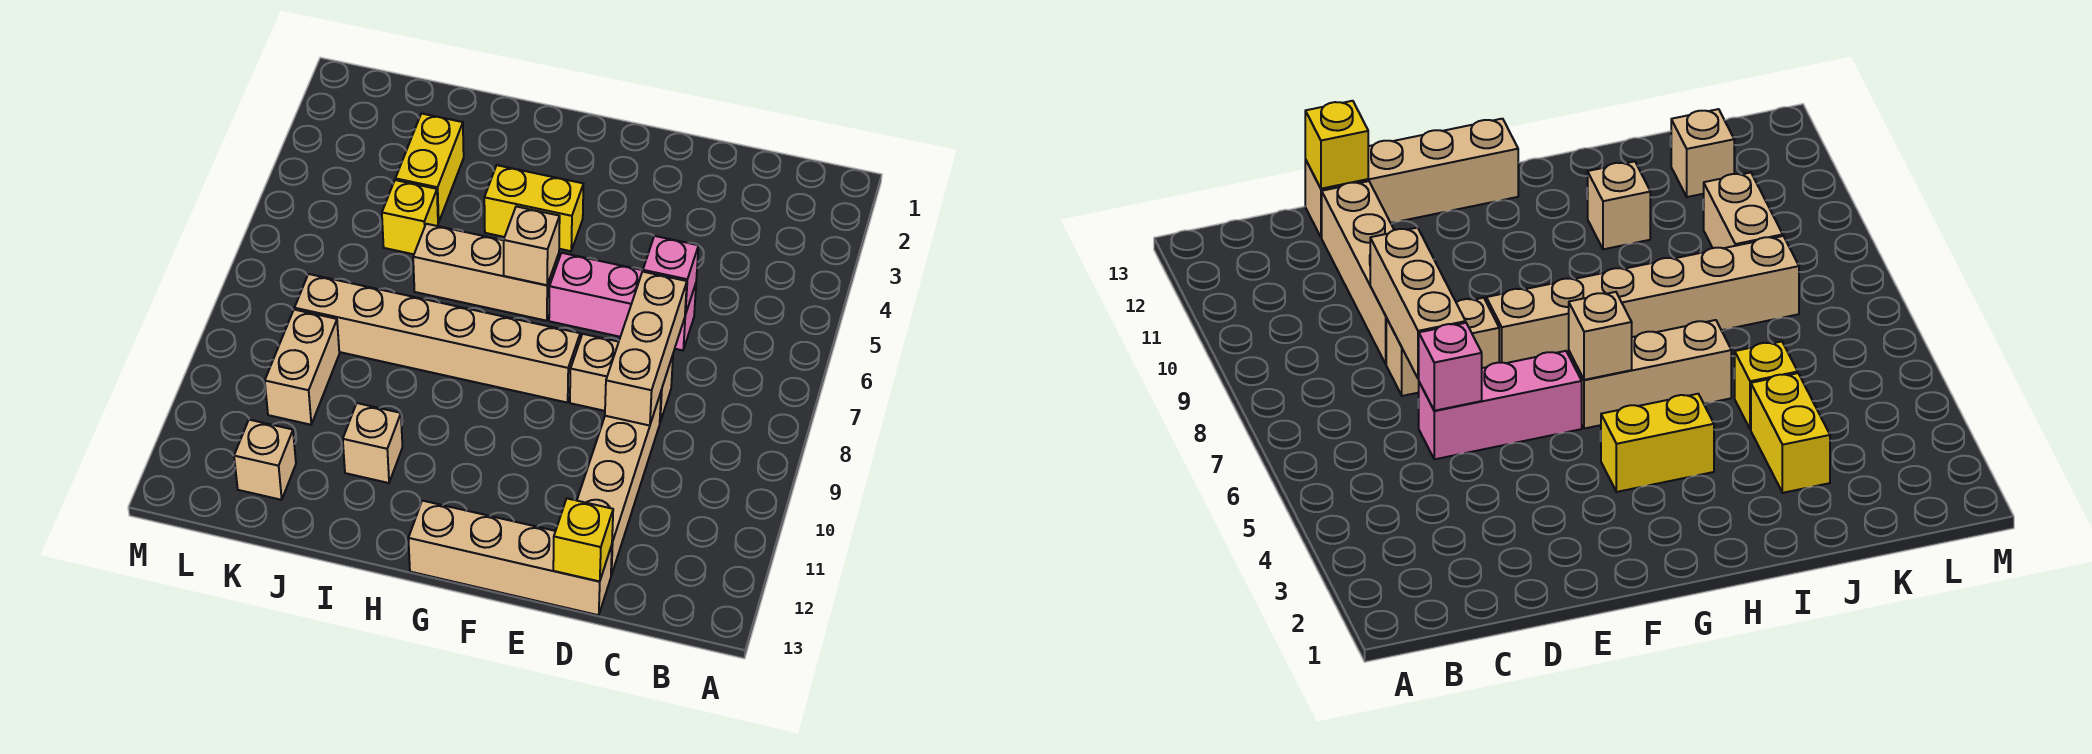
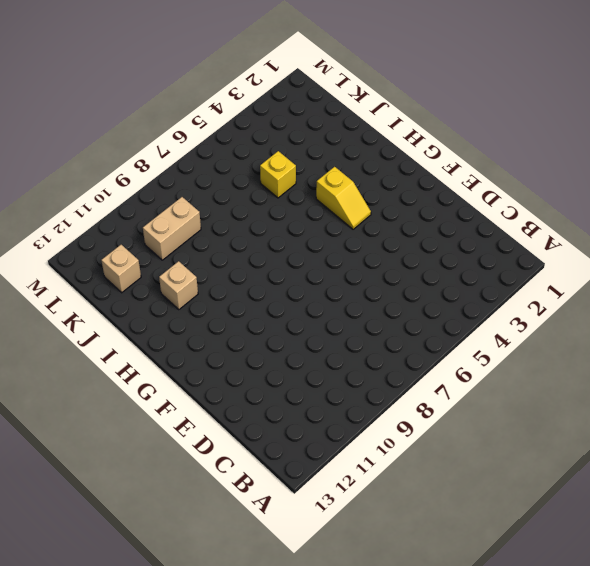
yellow slope G4:H4 level 1 top H -> yellow brick G4:H4 level 1
none -> pink brick D6:F6 level 1
none -> tan brick D8:E8 level 1
none -> tan brick D9:D12 level 1

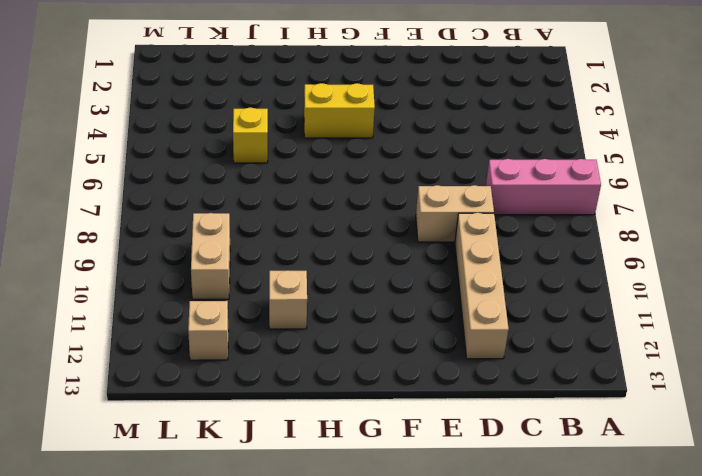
pink brick A7:C7 level 1 -> pink brick D6:F6 level 1
none -> tan brick D13:G13 level 1
none -> tan brick F8:K8 level 1
none -> tan brick G6:I6 level 1

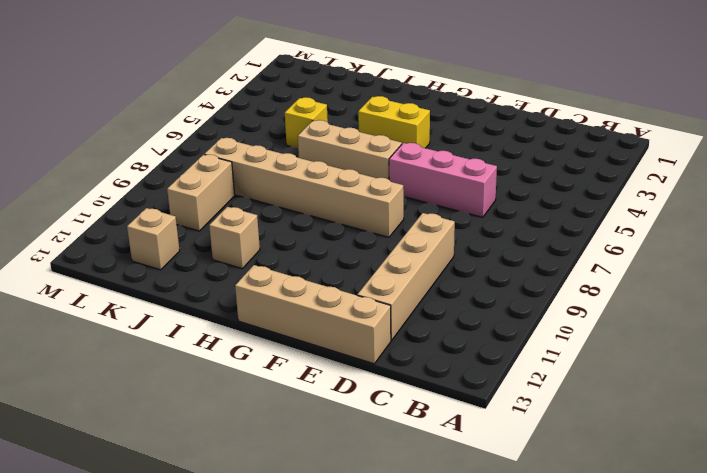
none -> tan brick D8:E8 level 1
none -> yellow brick J3:J4 level 1
none -> pink brick D6 level 2

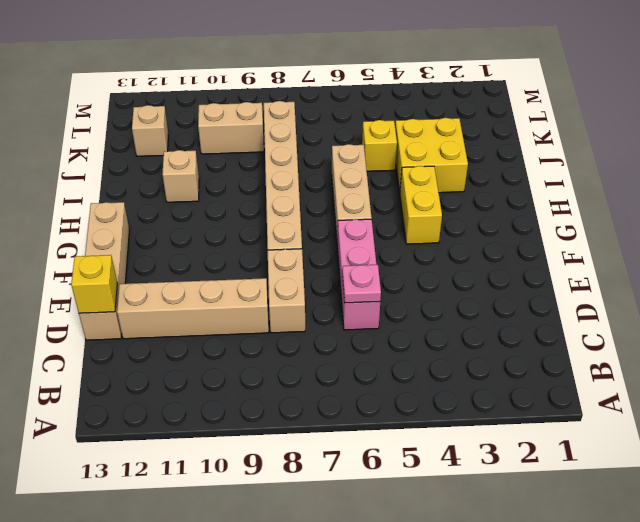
pink plate D6 level 2 -> pink brick D6 level 2
yellow brick I3:J4 level 1 -> yellow brick J3:J4 level 1
none -> tan brick D7:D9 level 2
none -> tan brick G6 level 2

